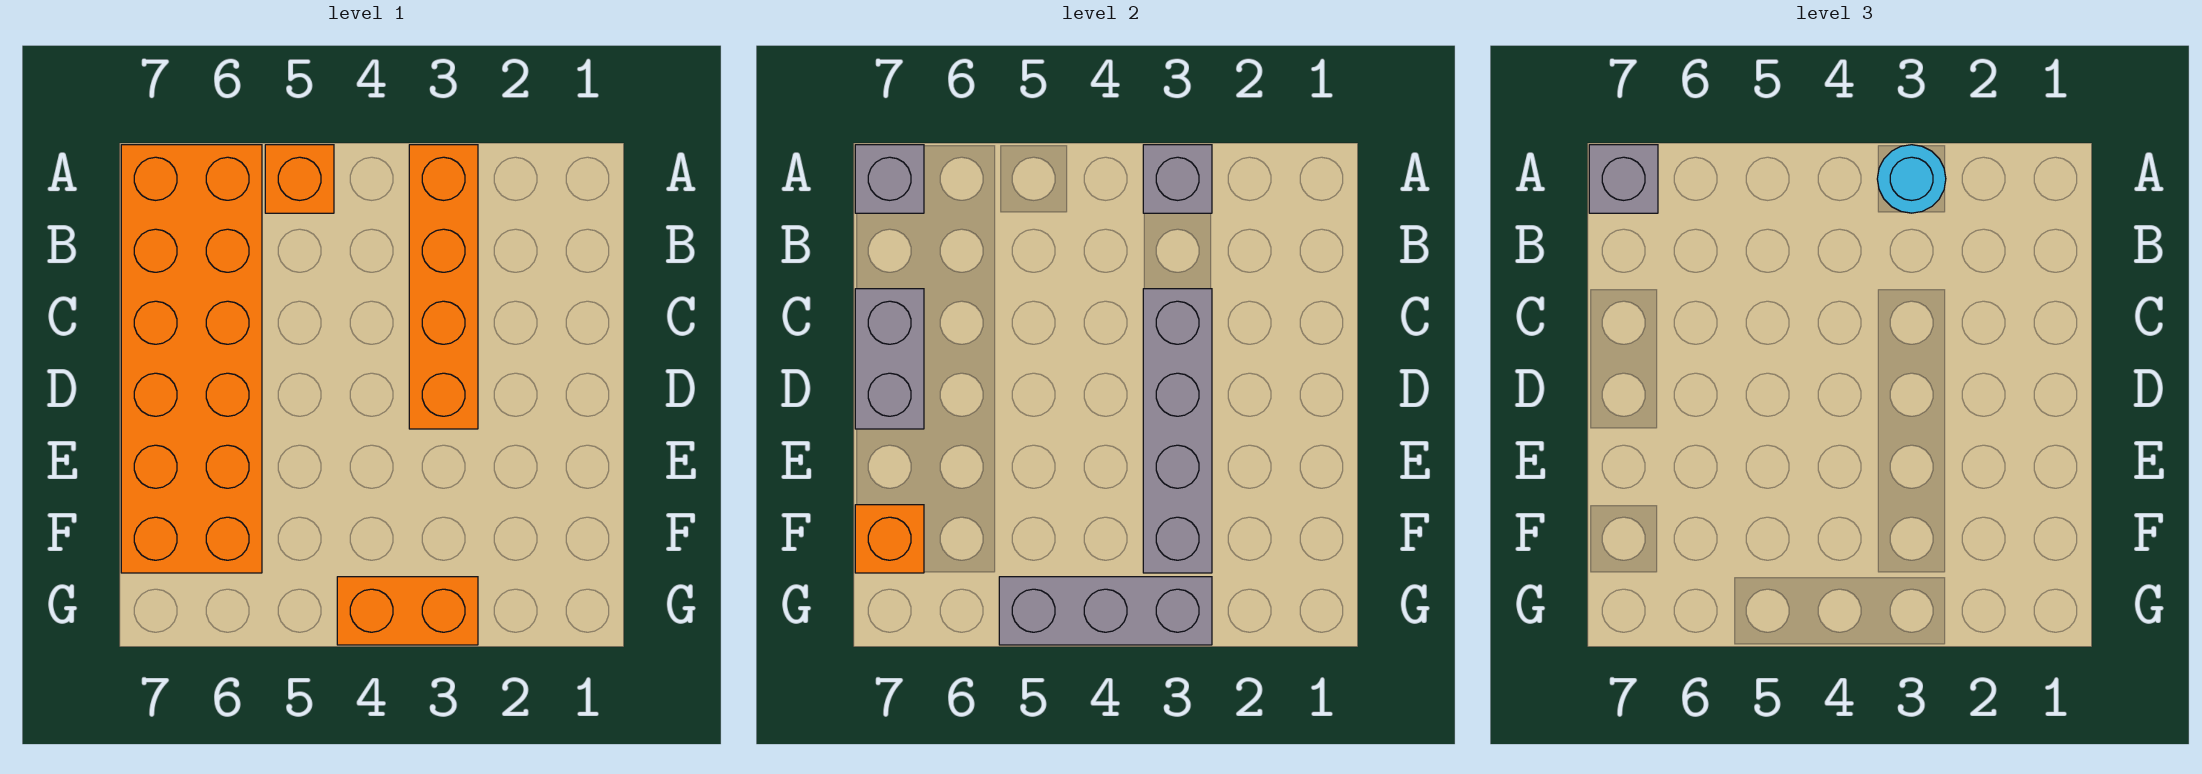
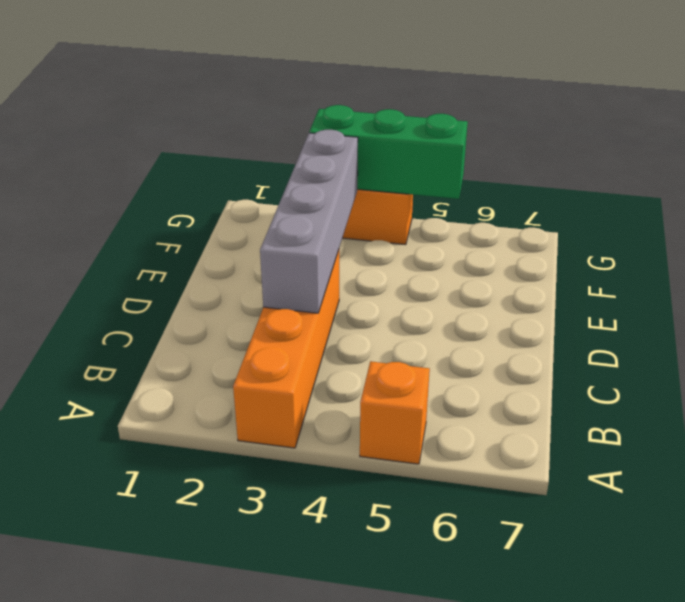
green brick G3:G5 level 2 -> grey brick G3:G5 level 2
none -> orange brick A6:F7 level 1
none -> grey brick A3 level 2
none -> grey brick A7 level 2

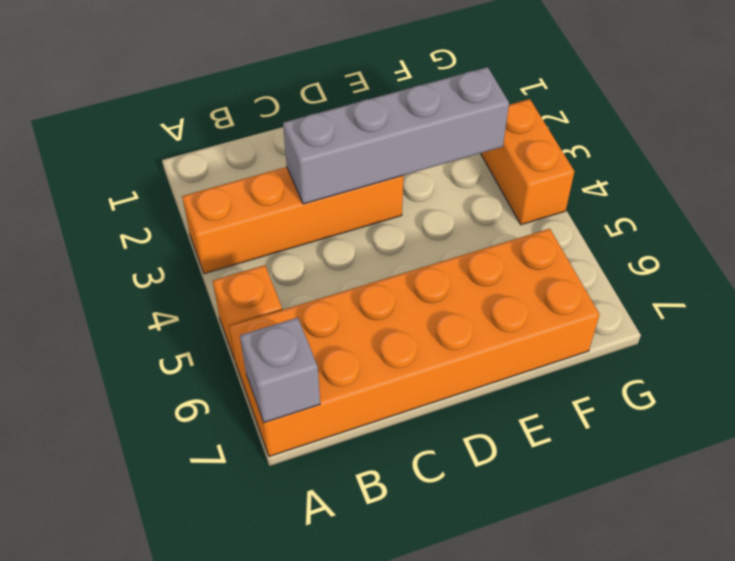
none -> grey brick A3 level 2
none -> grey brick C7:D7 level 2
none -> orange brick F7 level 2

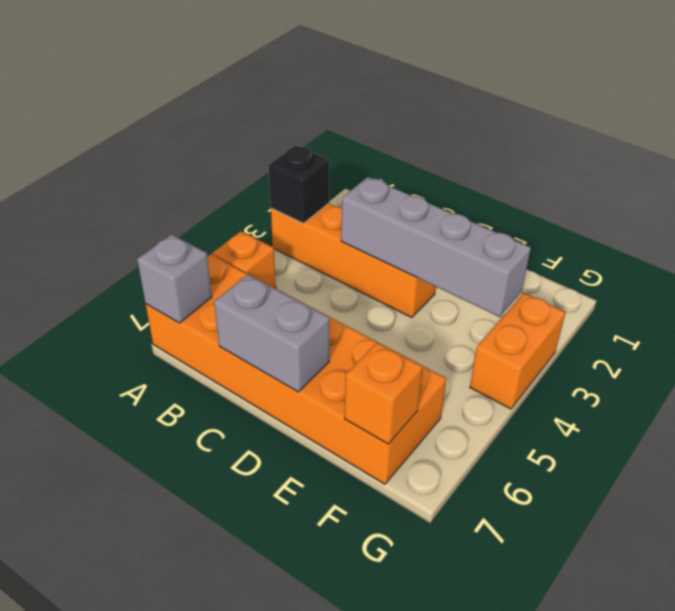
black brick A3 level 2 -> grey brick A3 level 2
none -> grey brick G3:G5 level 2
none -> cyan round brick A3 level 3
none -> grey brick A7 level 3

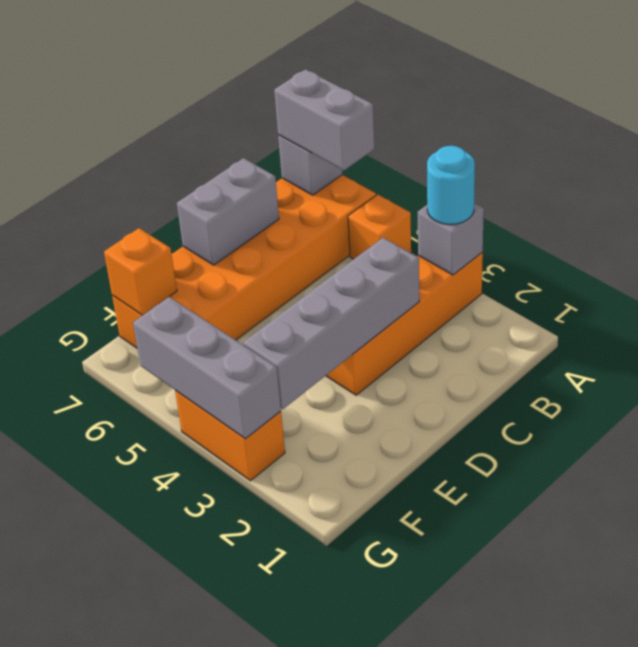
grey brick A6:A7 level 3 -> grey brick A7 level 3

